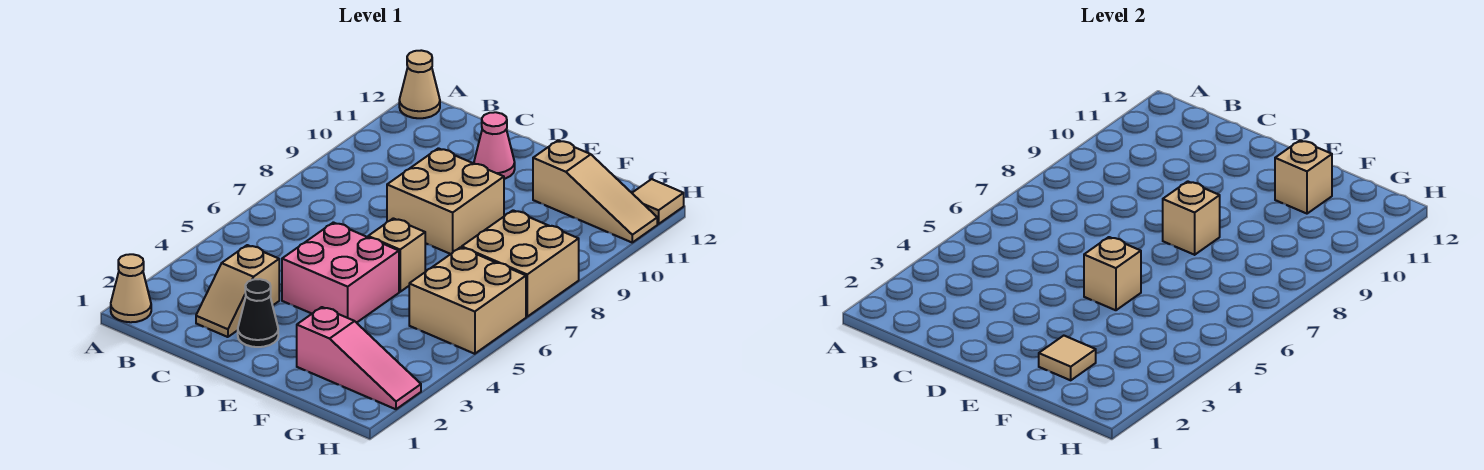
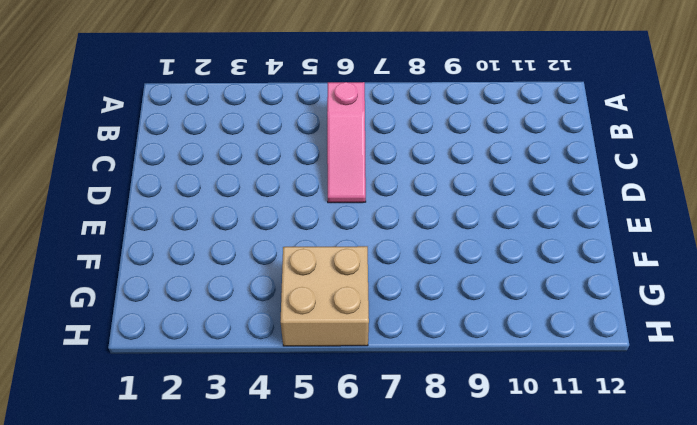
pink slope B6:D6 level 1 top B -> pink slope F2:H2 level 1 top F
none -> tan cone A1 level 1
none -> tan cone A12 level 1
none -> tan slope C2:C3 level 1 top 3

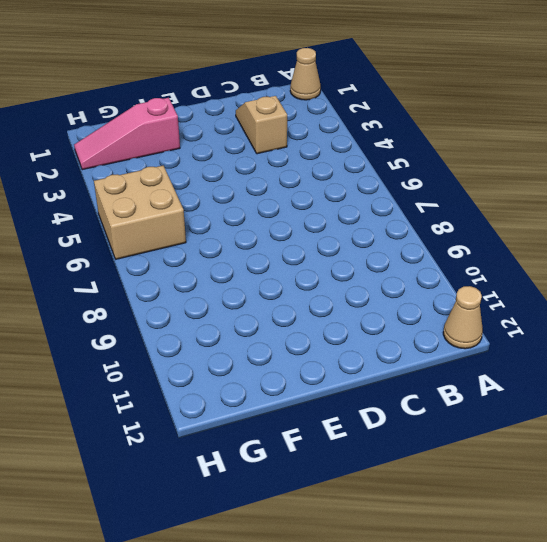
none -> black cone D2 level 1
none -> pink brick D4:E5 level 1
none -> tan brick D8:E9 level 1

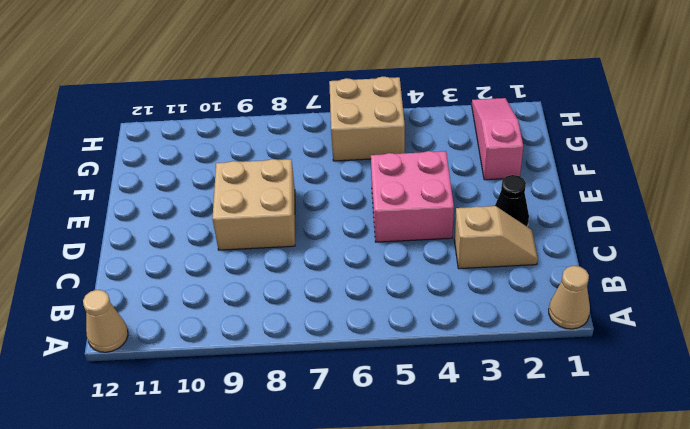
none -> pink cone D11 level 1
none -> tan brick E6 level 1
none -> tan slope F11:H11 level 1 top F

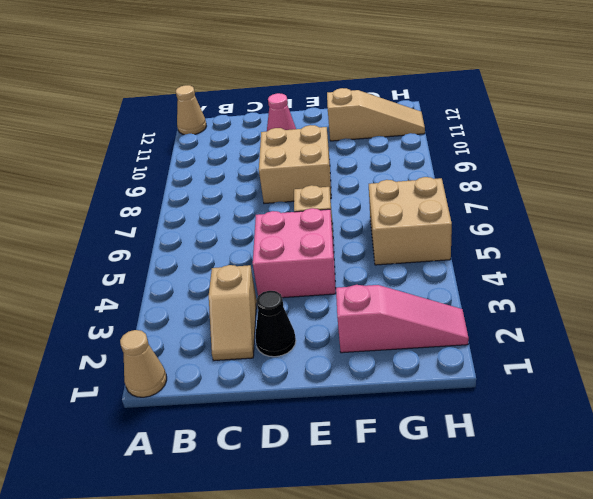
none -> tan brick G7:H8 level 1
none -> tan tile H12 level 1
none -> tan brick E5 level 2

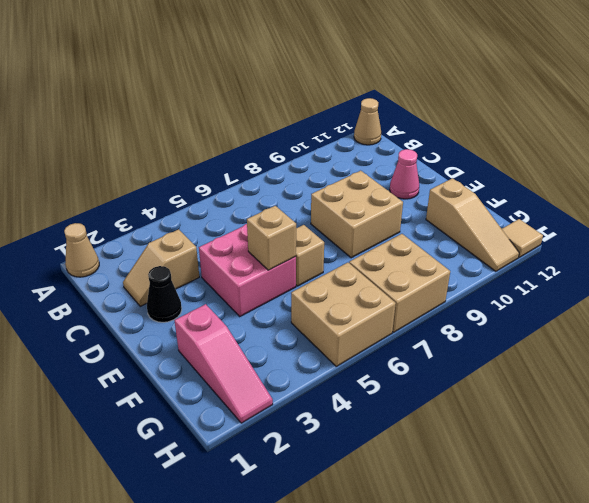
none -> tan brick E8 level 2
none -> tan tile F2 level 2
none -> tan brick F11 level 2

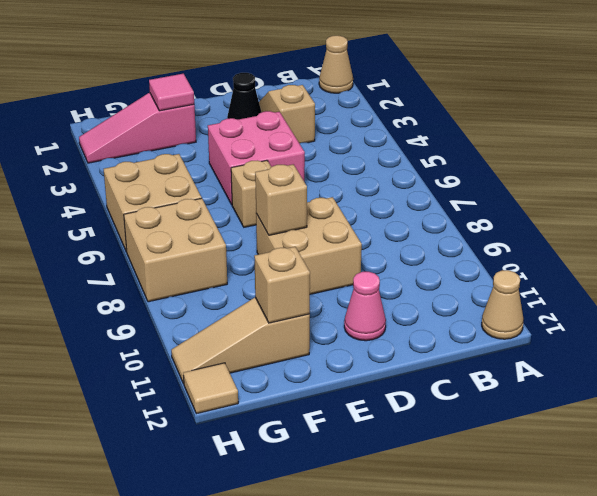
pink tile F2 level 2 -> tan tile F2 level 2
none -> tan brick E5 level 2

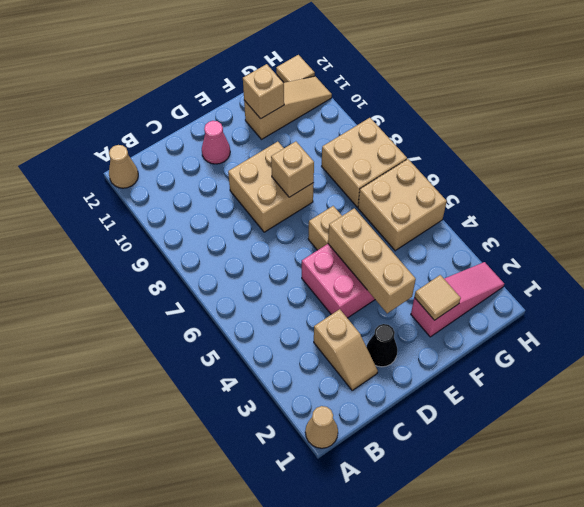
tan brick E3:E5 level 2 -> tan brick E5 level 2

